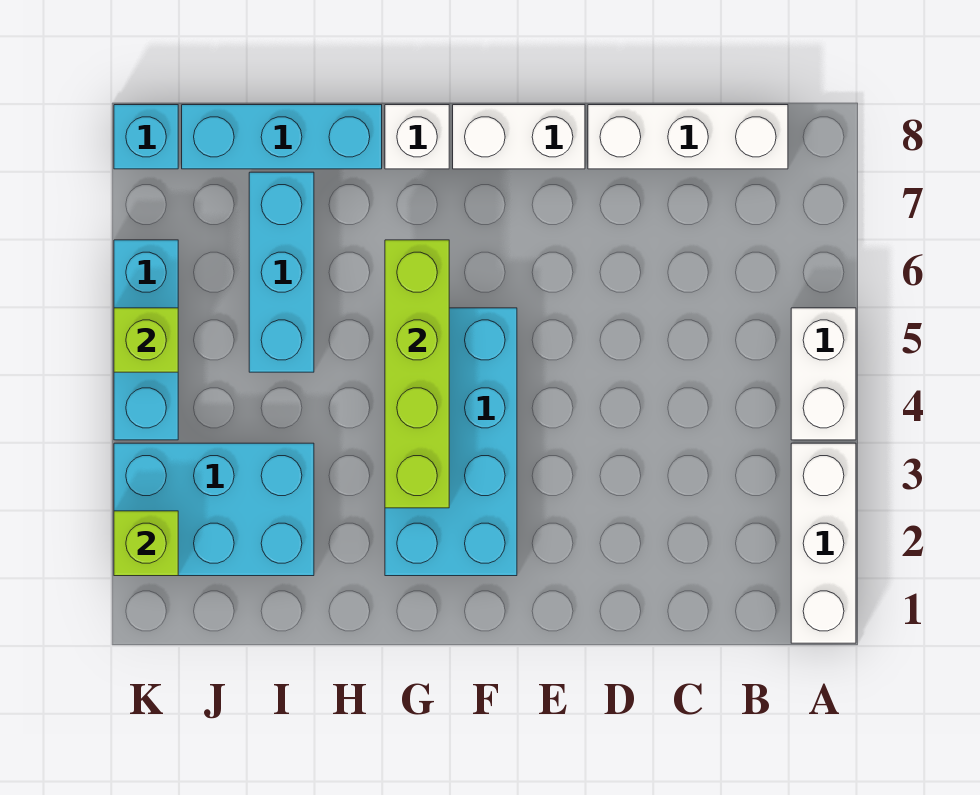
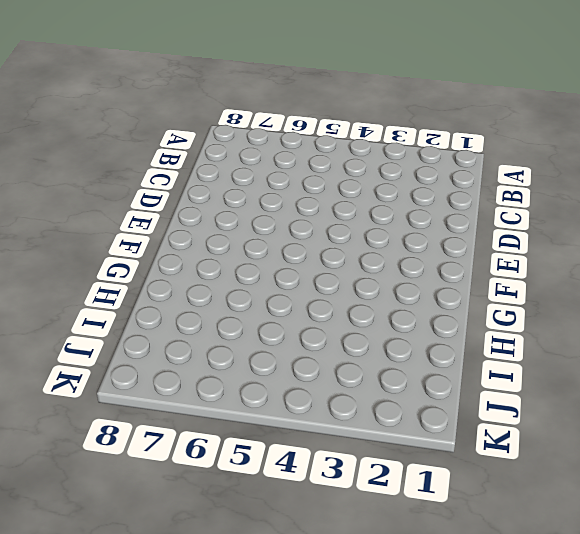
none -> white brick A1:A3 level 1
none -> white brick A4:A5 level 1
none -> white brick B8:D8 level 1

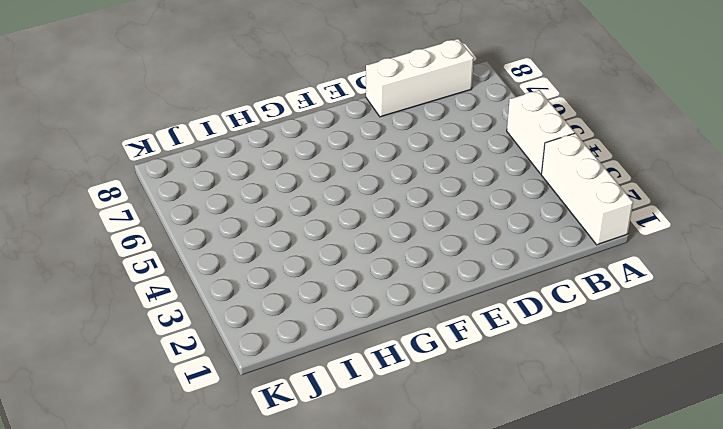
none -> white brick E8:F8 level 1
none -> cyan brick F2:G5 level 1
none -> white brick G8 level 1

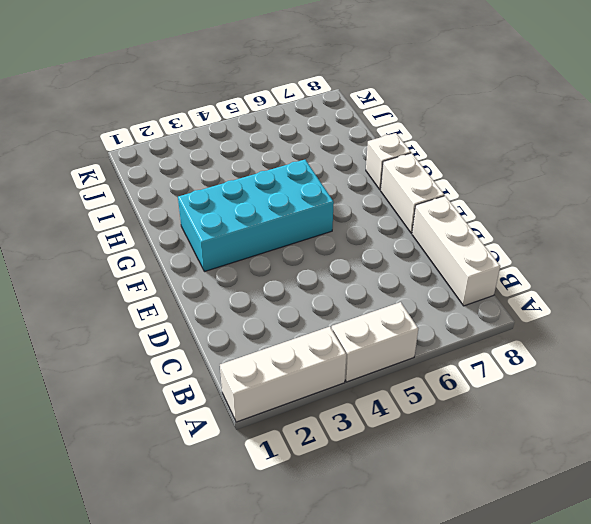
none -> cyan brick H8:J8 level 1
none -> cyan brick I2:K3 level 1
none -> cyan brick I5:I7 level 1

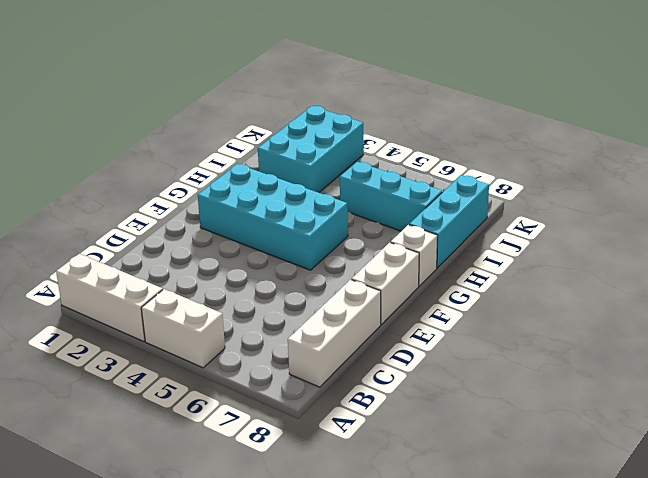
none -> cyan brick K4:K6 level 1
none -> cyan brick K8 level 1
none -> lime brick G3:G6 level 2

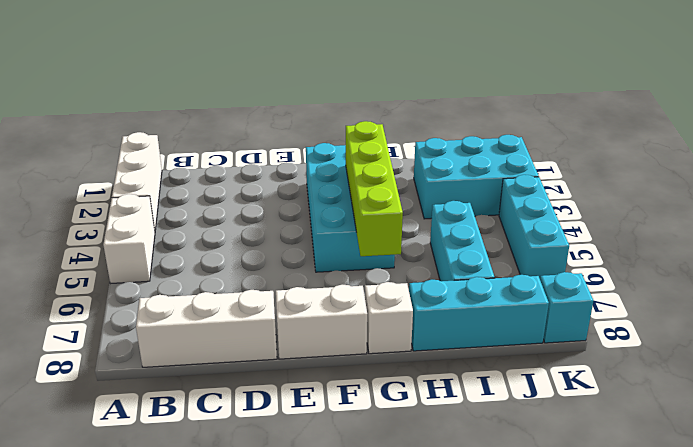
none -> lime brick K2 level 2
none -> lime brick K5 level 2

